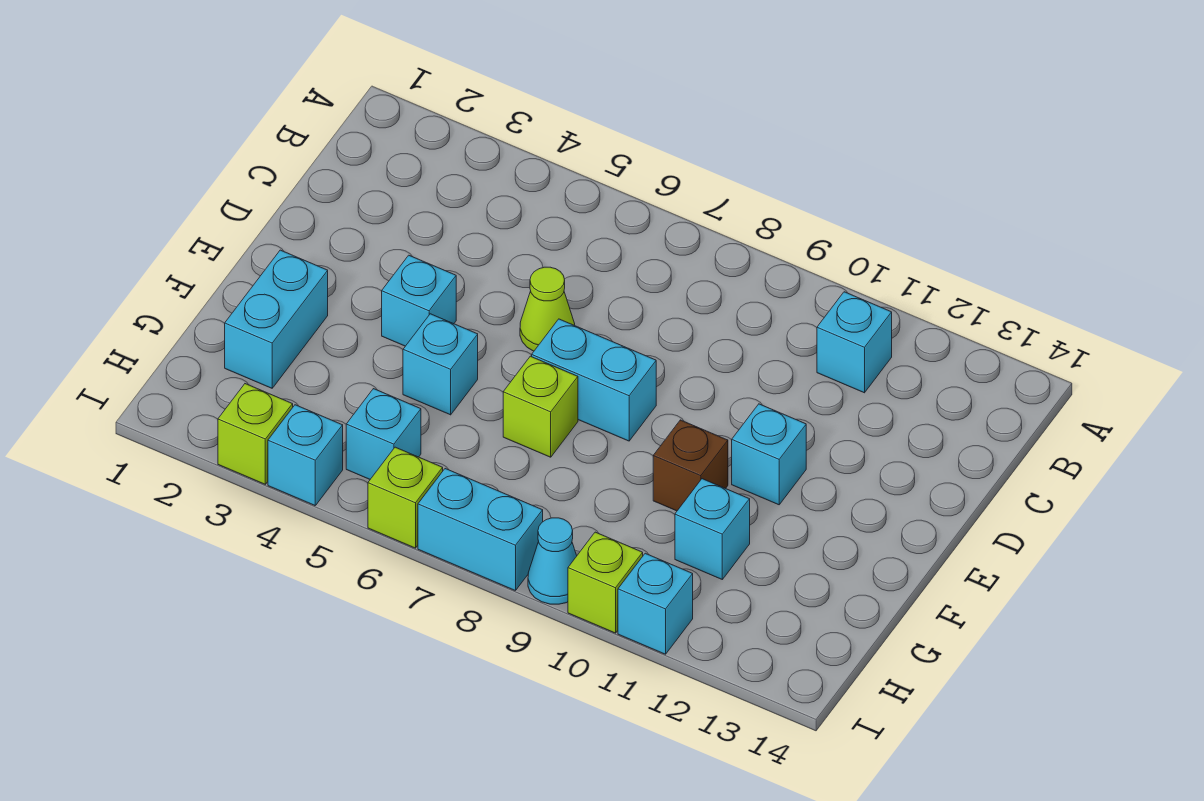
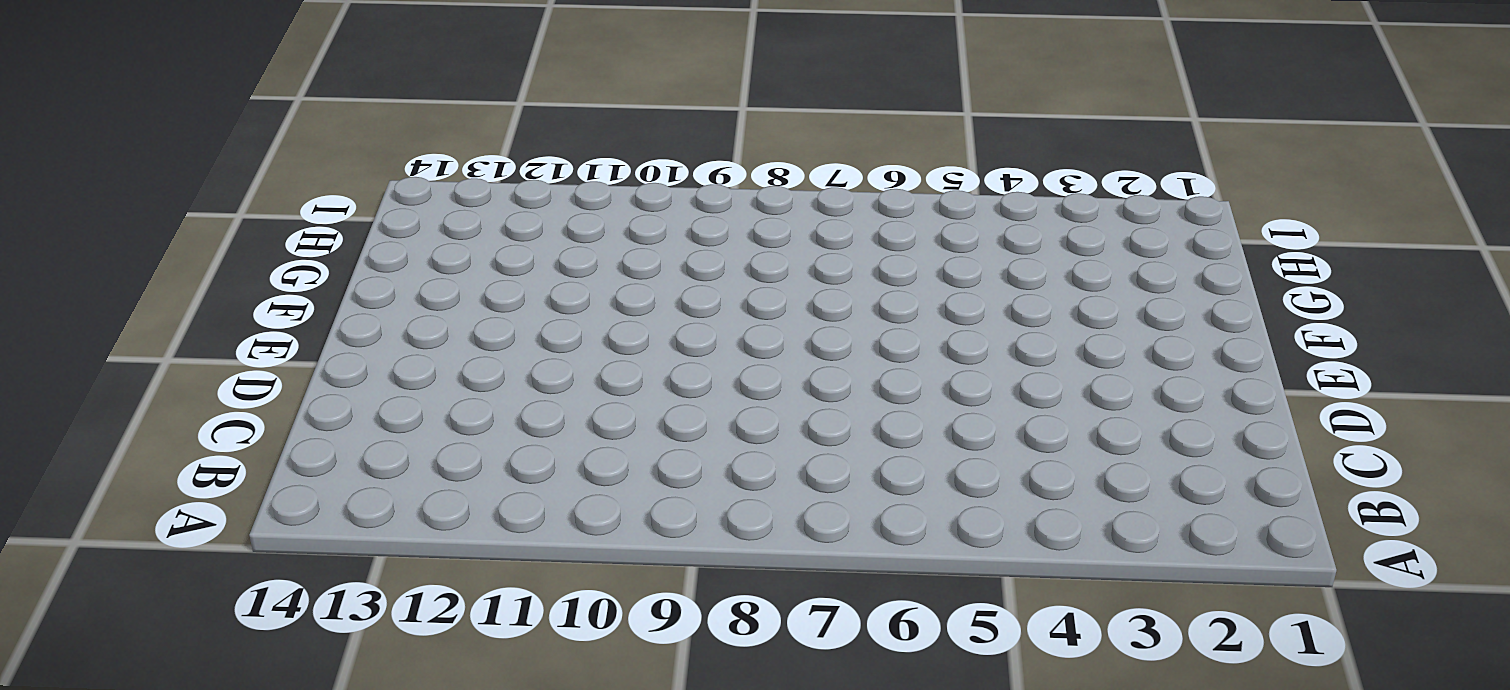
none -> cyan brick B11 level 1
none -> lime cone D6 level 1
none -> cyan brick E4 level 1

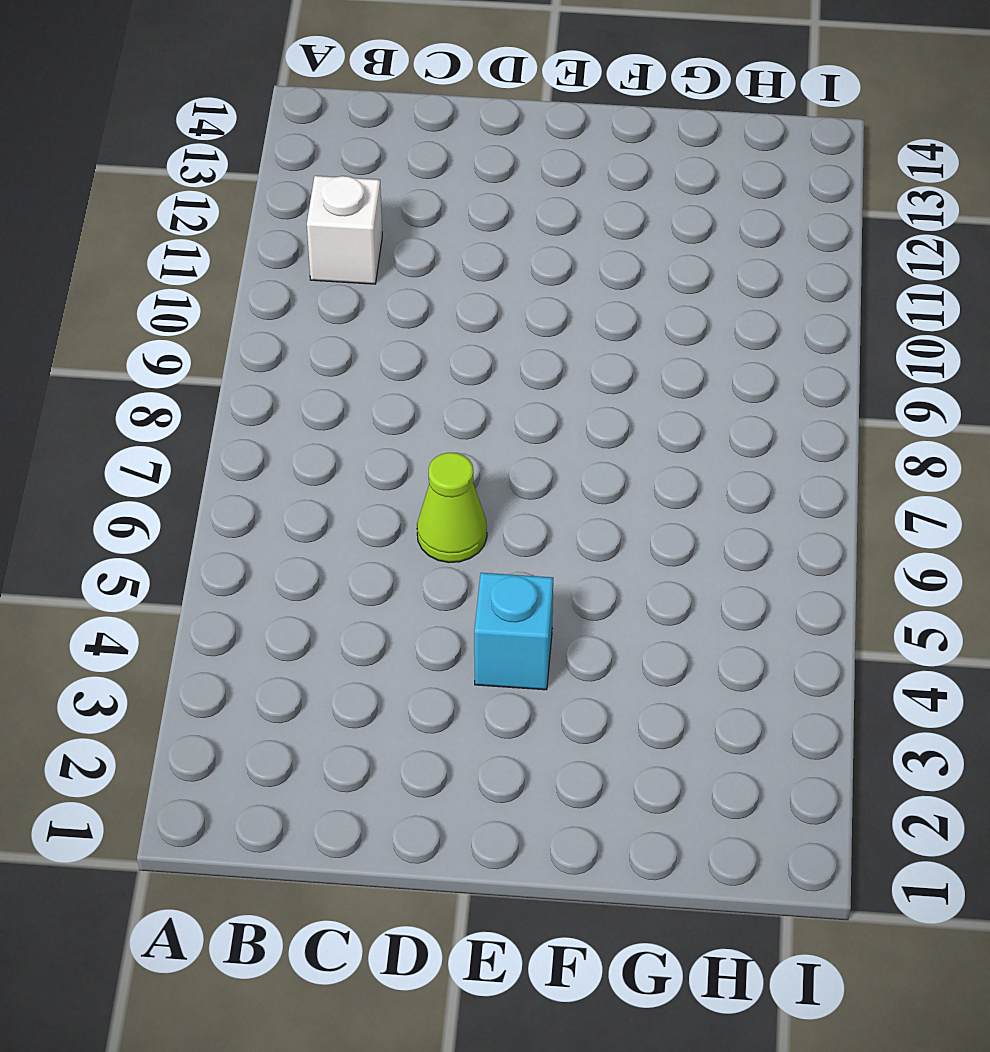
white brick B11 level 1 -> cyan brick B11 level 1
none -> cyan brick E7:E8 level 1
none -> cyan brick E11 level 1
none -> cyan brick F2:G2 level 1

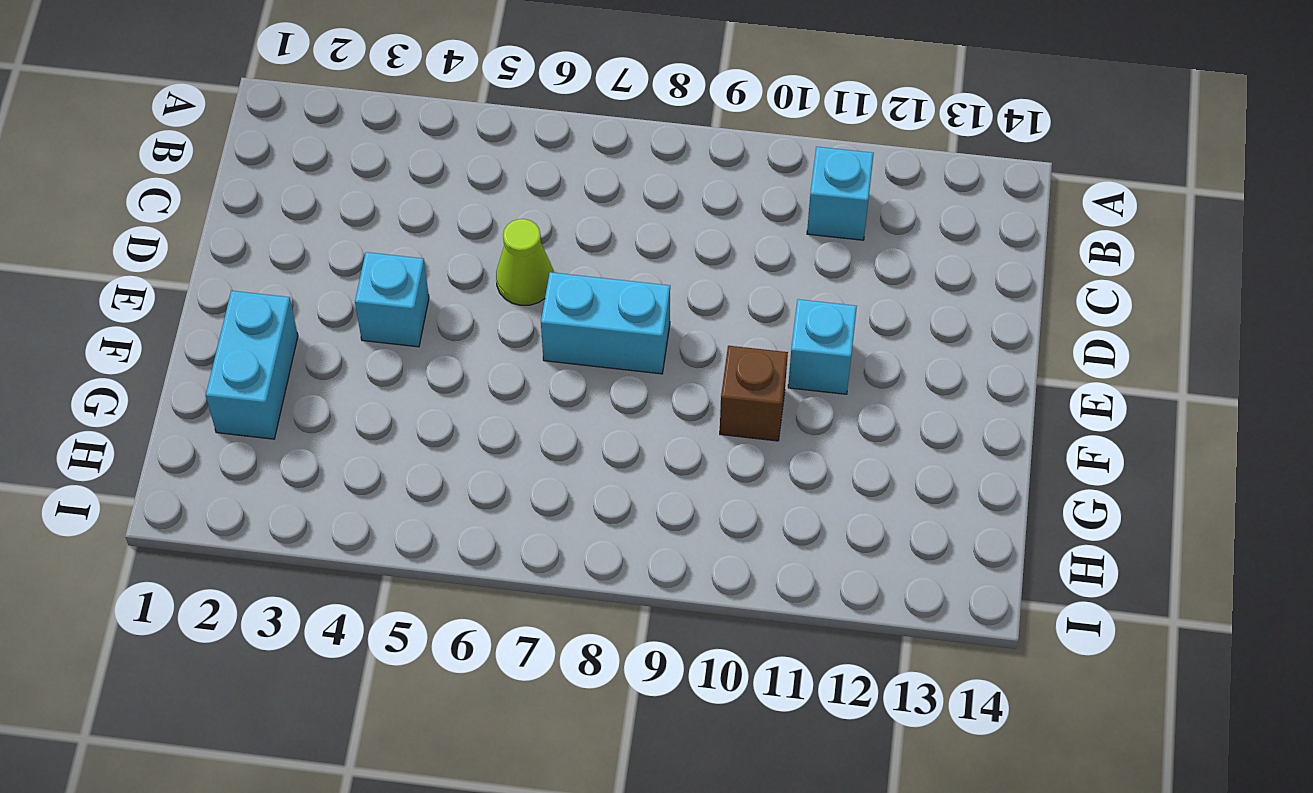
none -> cyan brick F5 level 1
none -> lime brick F7 level 1
none -> cyan brick G11 level 1

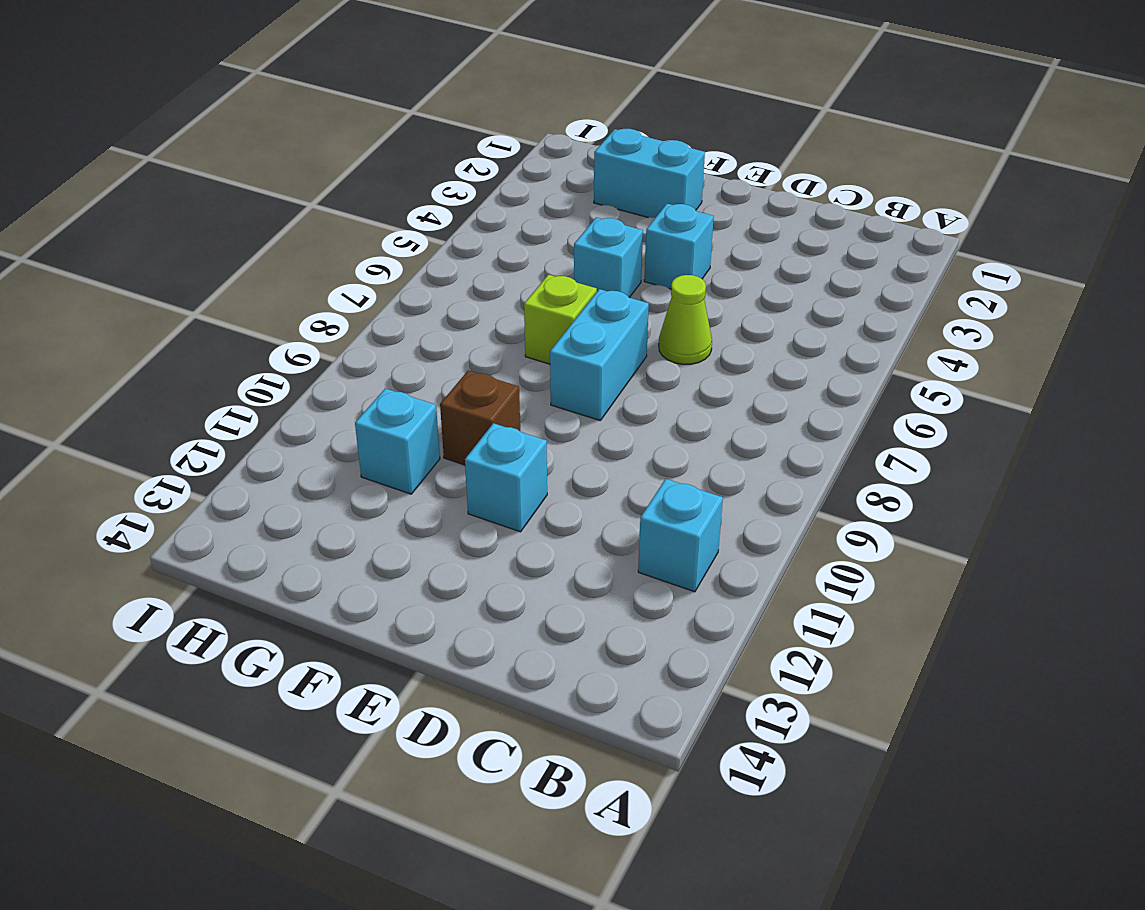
none -> cyan brick H5 level 1
none -> lime brick I3 level 1
none -> cyan brick I4 level 1

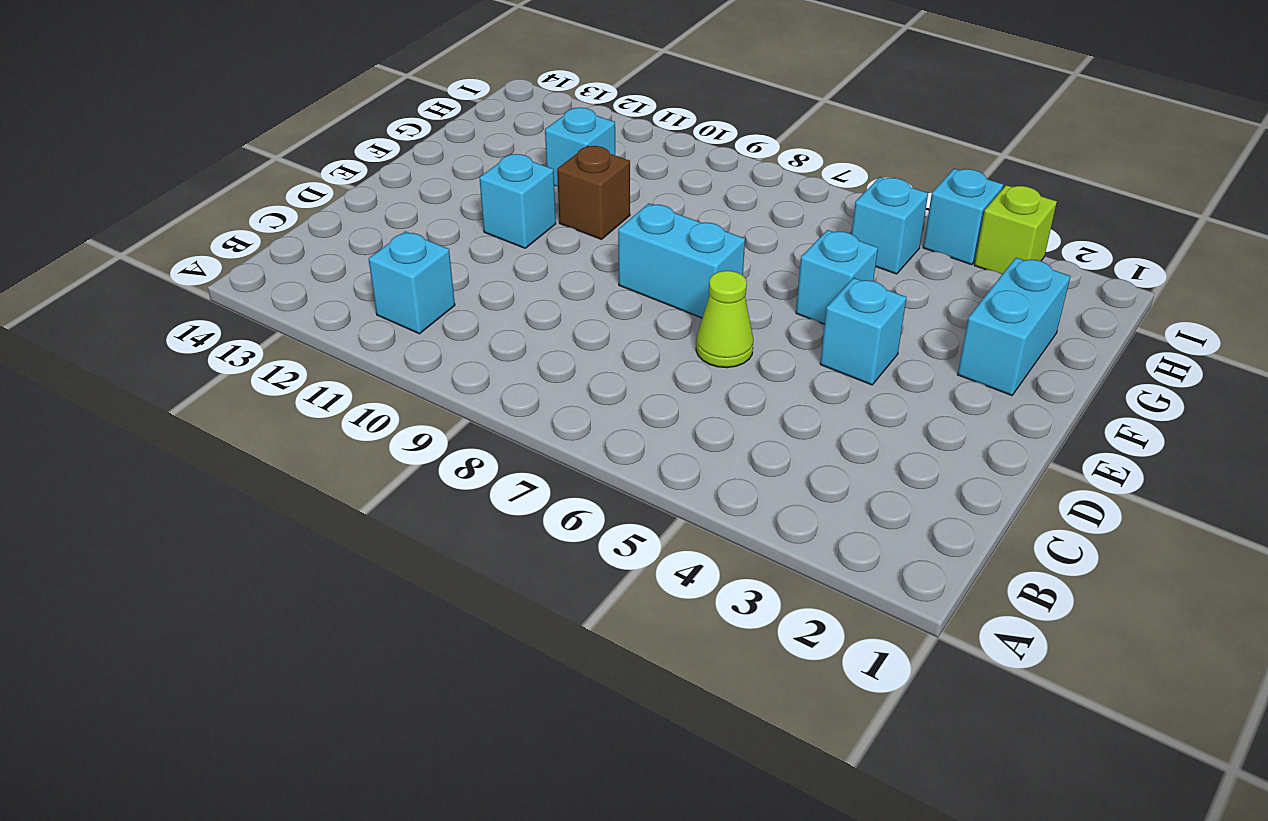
none -> lime brick F7 level 1
none -> lime brick I6 level 1
none -> cyan brick I7:I8 level 1

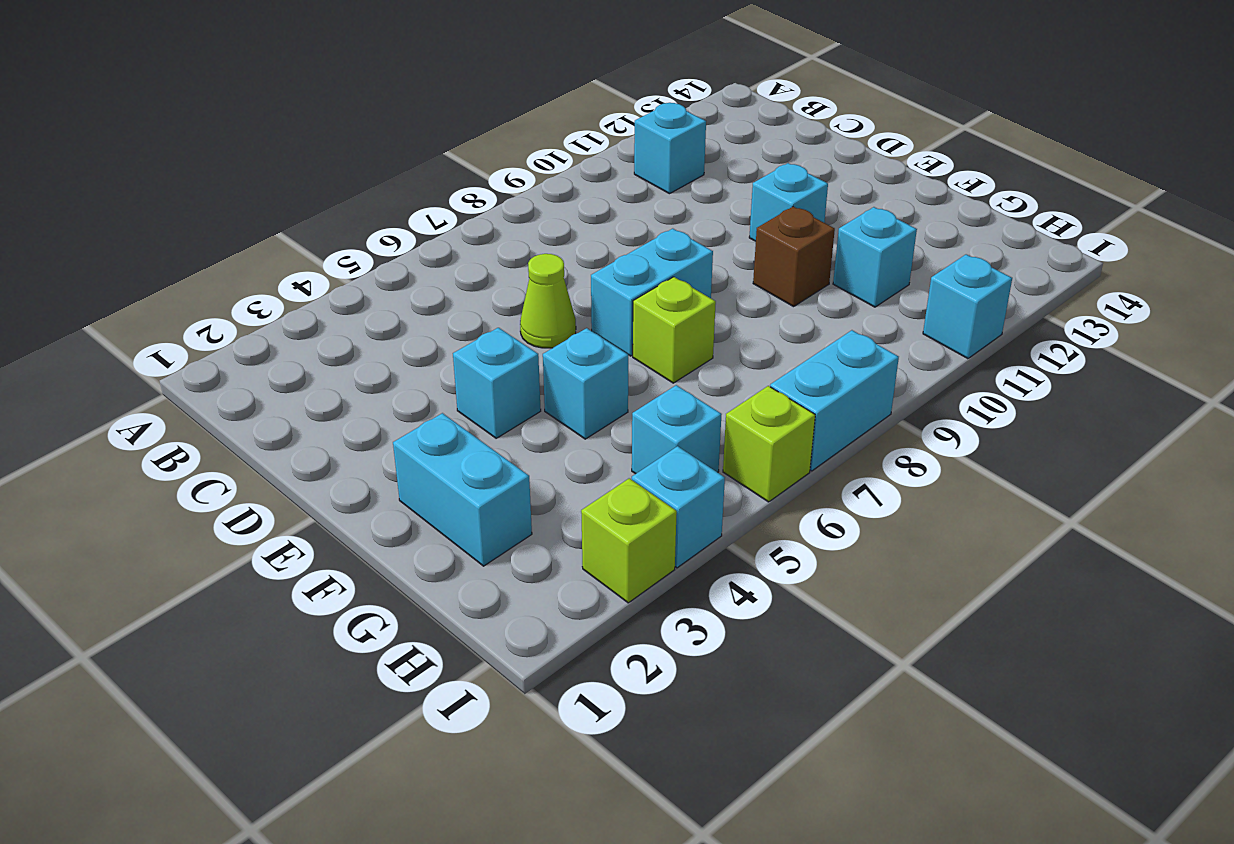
none -> cyan cone I9 level 1
none -> lime brick I10 level 1

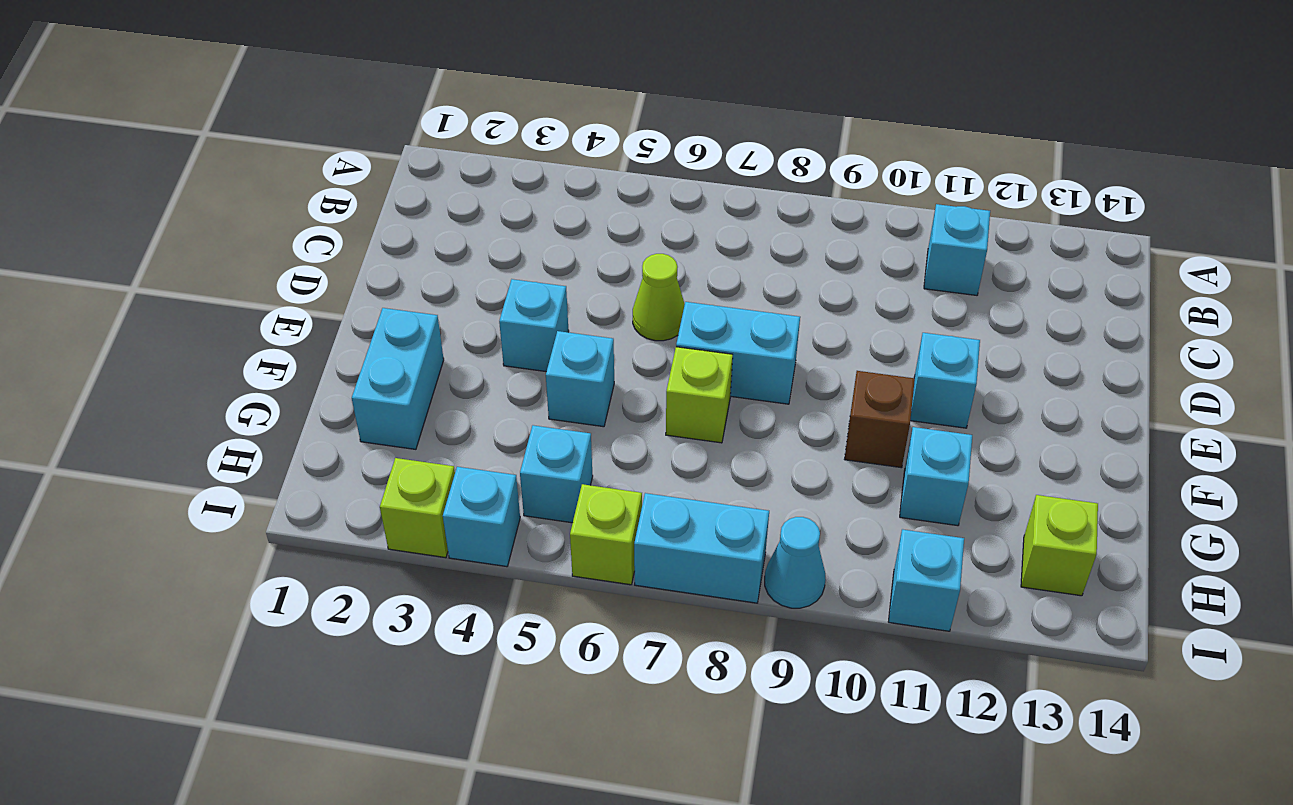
lime brick H13 level 1 -> lime brick I10 level 1

